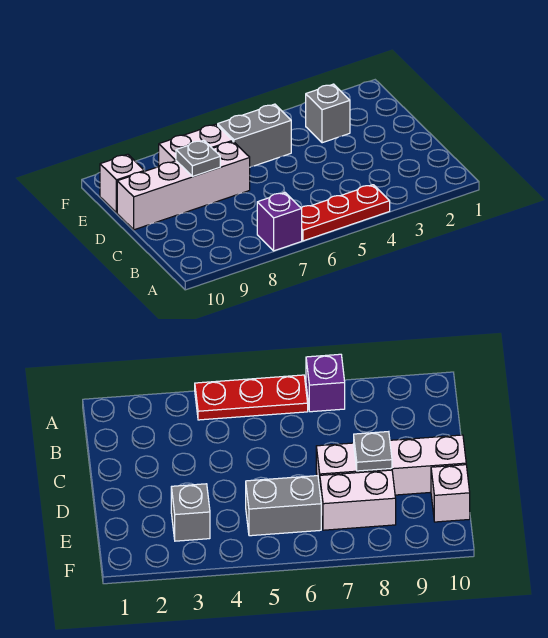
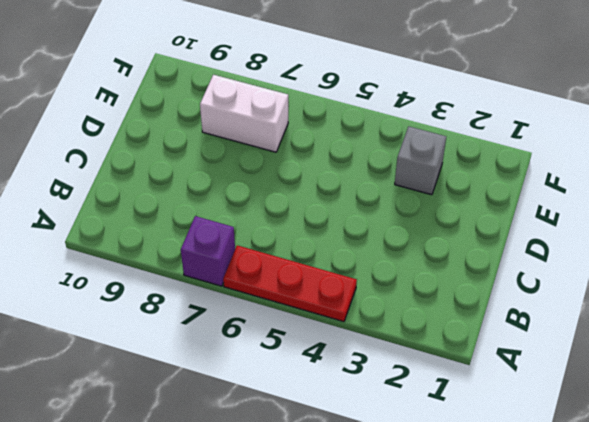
none -> white brick D7:D10 level 1
none -> grey brick E5:E6 level 1

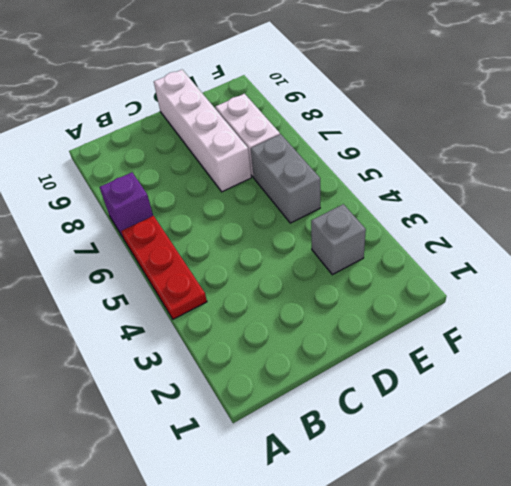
none -> white brick E10 level 1
none -> grey plate D8 level 2

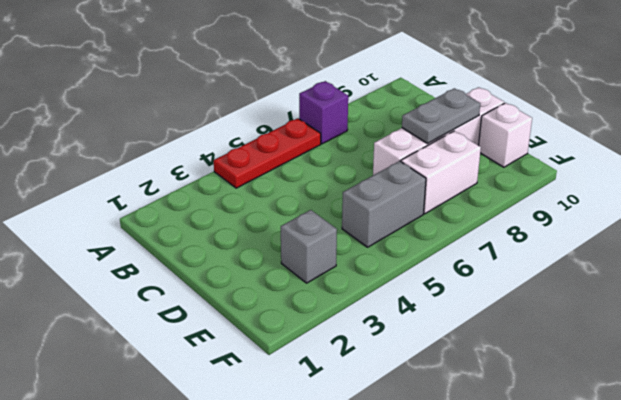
grey plate D8:D9 level 2 -> grey plate D8 level 2

